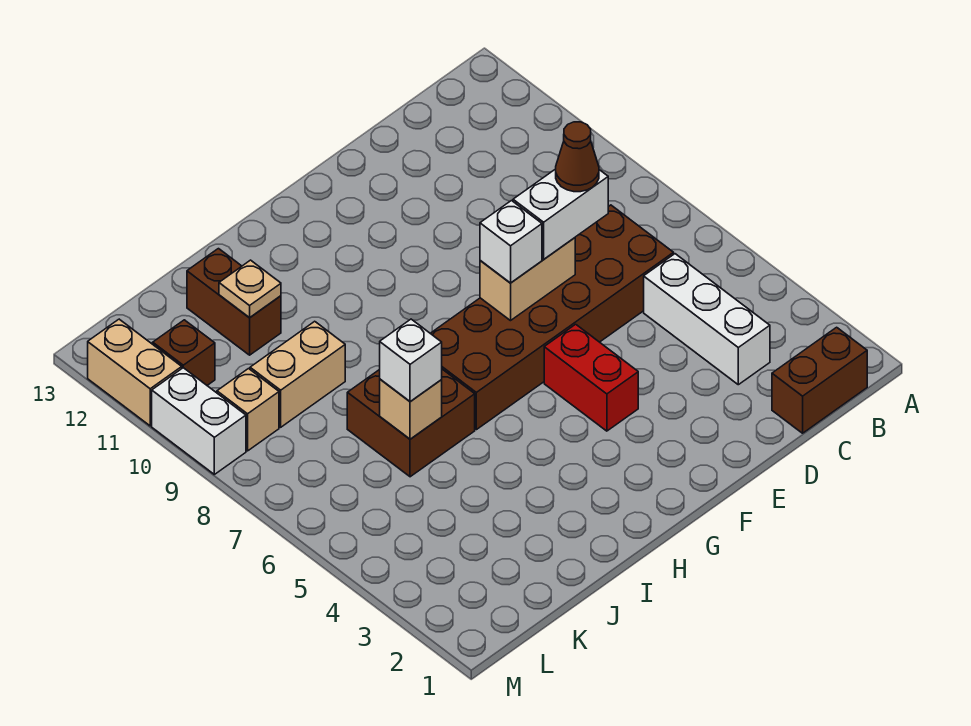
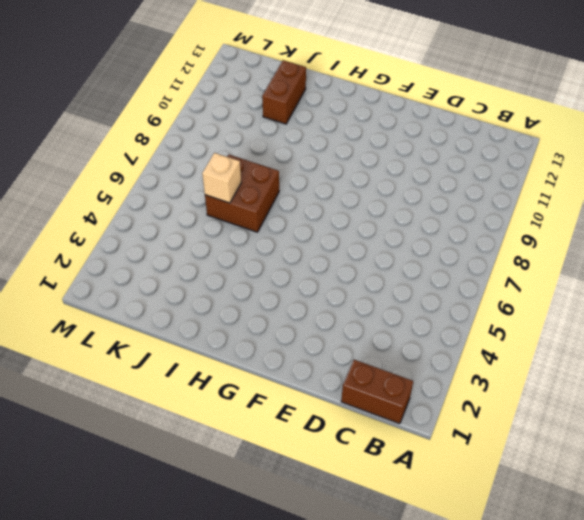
none -> white brick C3:C5 level 1
none -> brown brick C6:H7 level 1
none -> red brick F4:F5 level 1

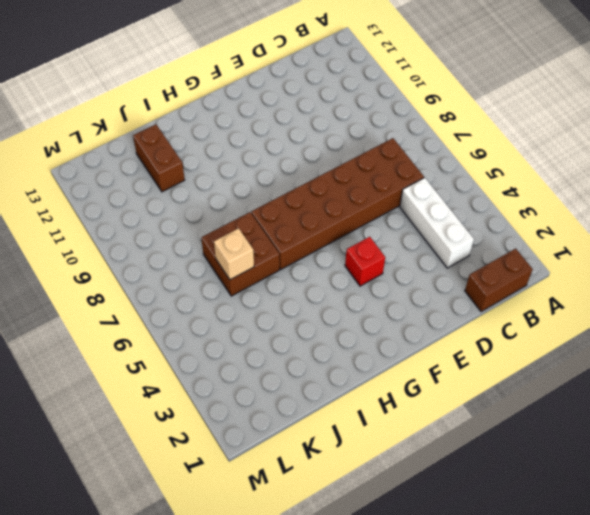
red brick F4 level 1 -> red brick F4:F5 level 1
none -> tan brick J9:K9 level 1
none -> tan brick L9 level 1
none -> brown brick L11 level 1

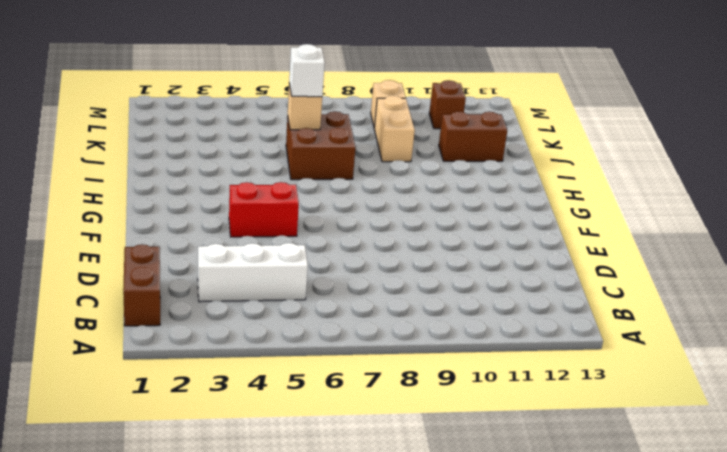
none -> brown brick C6:H7 level 1
none -> white brick M9:M10 level 1
none -> tan brick M11:M12 level 1

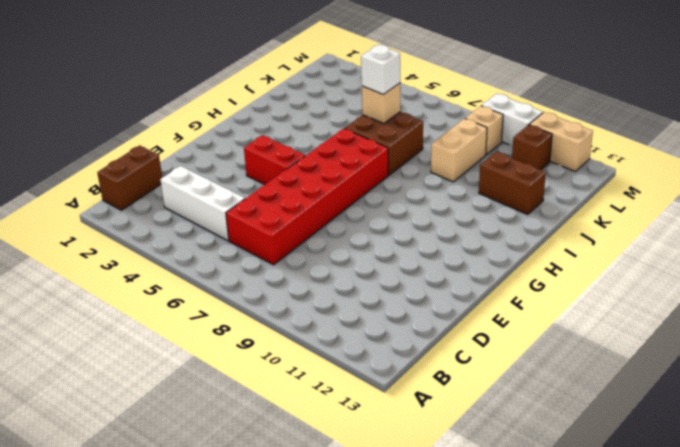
red brick C6:H7 level 1 -> brown brick C6:H7 level 1
none -> tan brick E7:F7 level 2
none -> tan plate J11 level 2
none -> white brick D7:E7 level 3

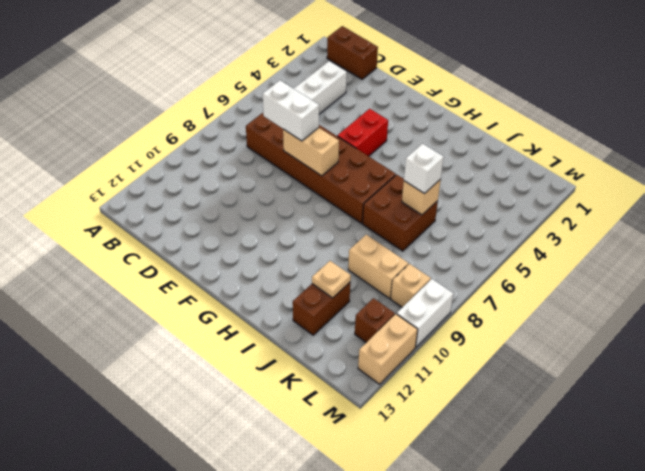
none -> white brick F7 level 3
none -> brown cone D7 level 4

